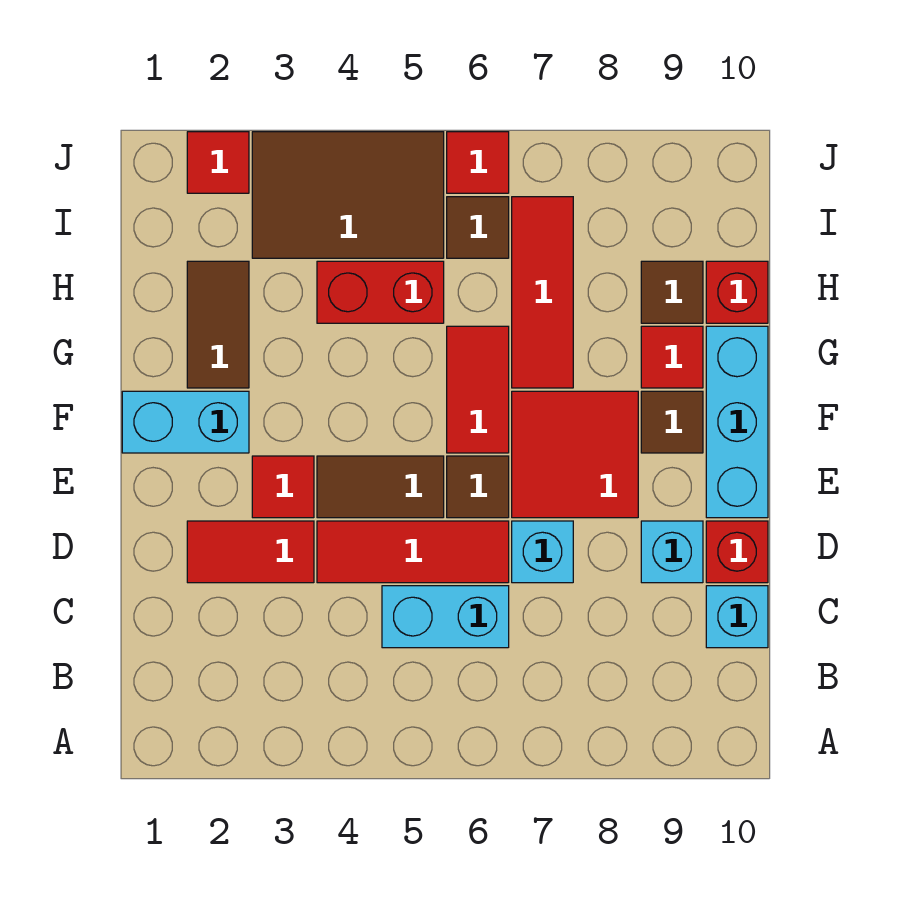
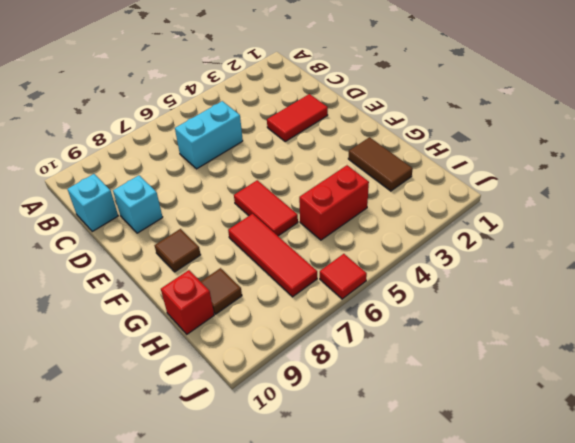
none -> red tile D4:D6 level 1
none -> cyan brick D7 level 1
none -> red brick D10 level 1

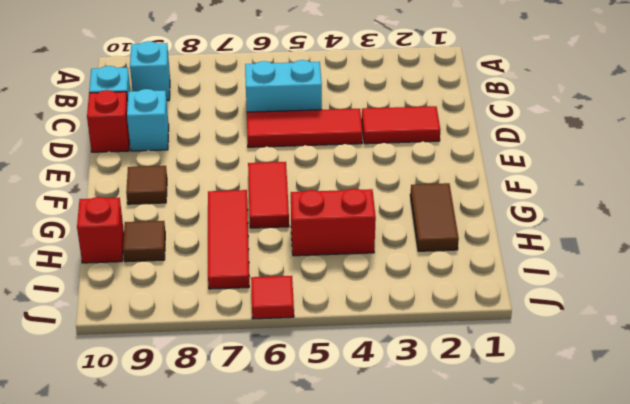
cyan brick B9 level 1 -> cyan brick D7 level 1
none -> red tile E3 level 1
none -> brown tile E4:E5 level 1
none -> brown tile E6 level 1

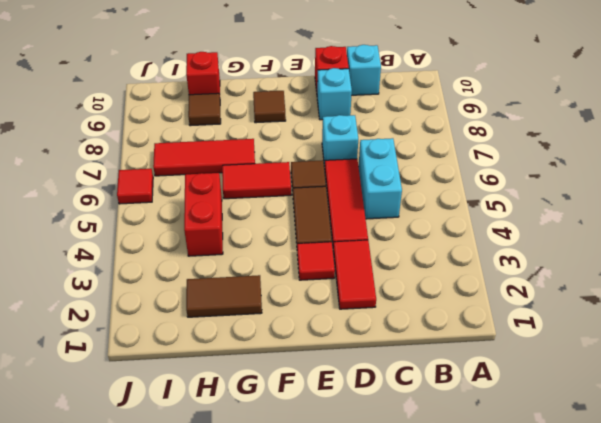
none -> red tile E7:F8 level 1
none -> cyan brick E10:G10 level 1
none -> cyan brick F1:F2 level 1

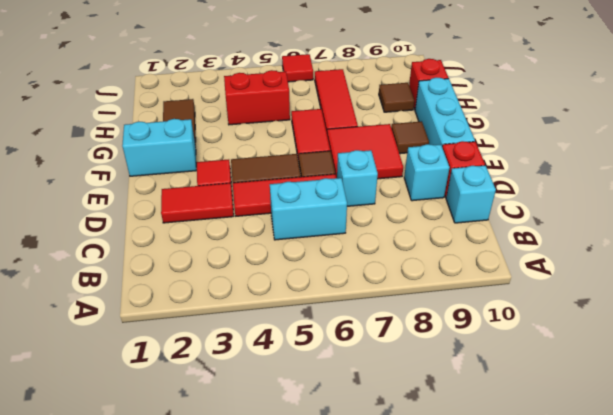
none -> red tile G9 level 1
none -> brown tile I3:J5 level 1
none -> brown tile I6 level 1

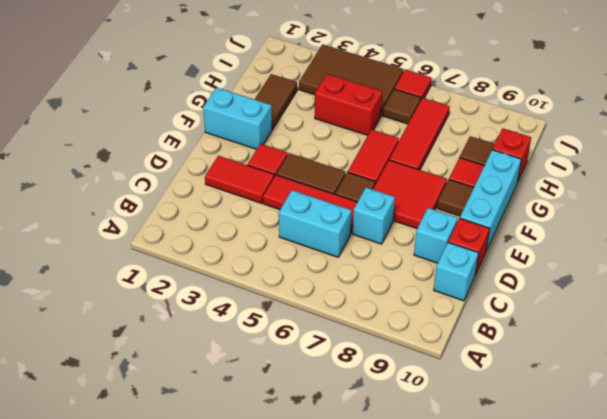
none -> red tile J2 level 1

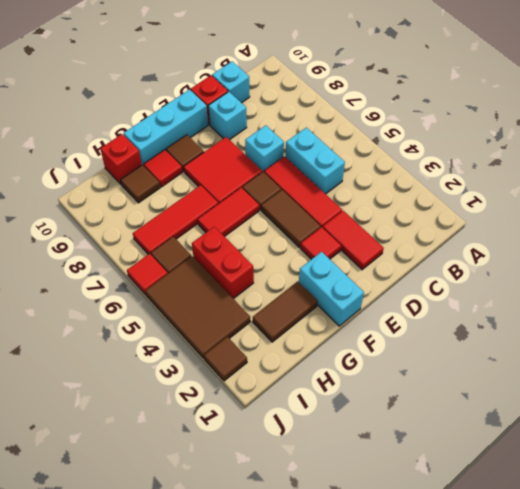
brown tile J2 level 1 -> red tile J2 level 1

